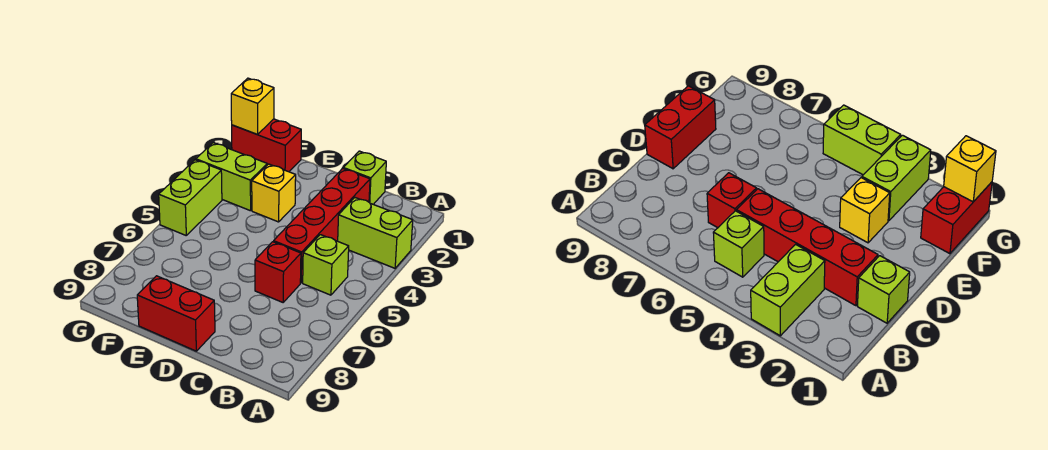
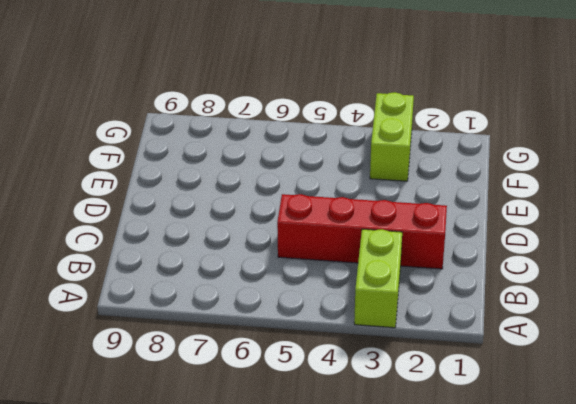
none -> lime brick B5 level 1
none -> lime brick C1 level 1

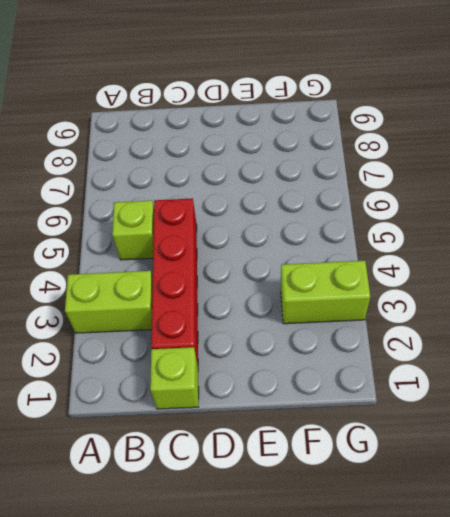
none -> red brick C6 level 1
none -> red brick D9:E9 level 1

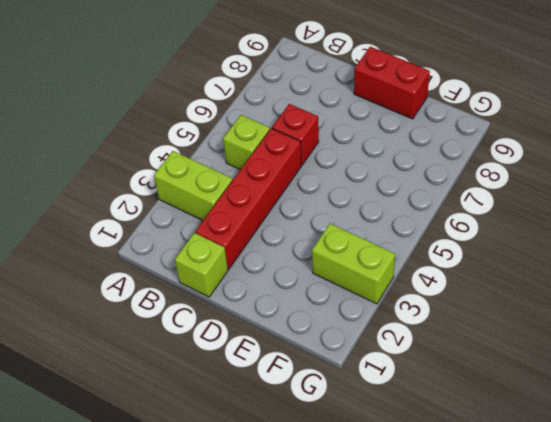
none -> yellow brick E3 level 1
none -> red brick F1:G1 level 1

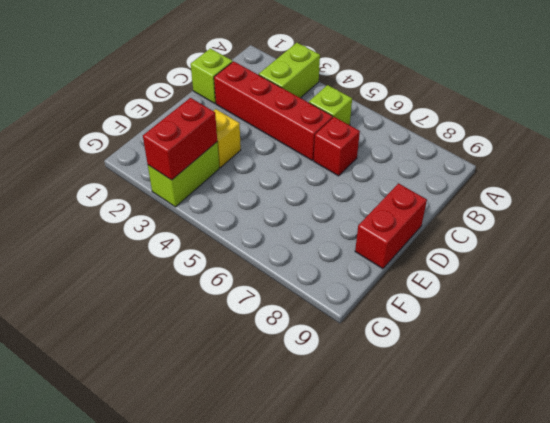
red brick F3:G3 level 2 -> red brick F1:G1 level 1
none -> lime brick G4:G5 level 1
none -> yellow brick G1 level 2

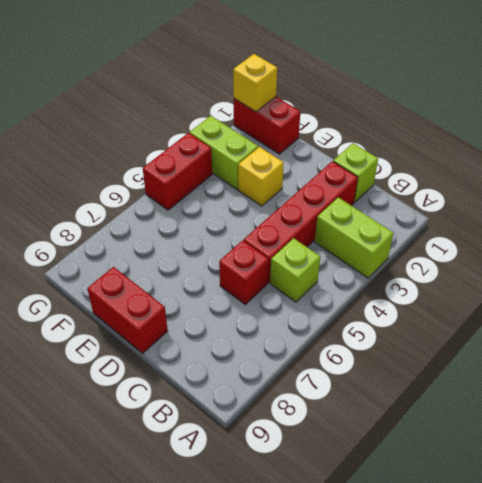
red brick G4:G5 level 1 -> lime brick G4:G5 level 1

